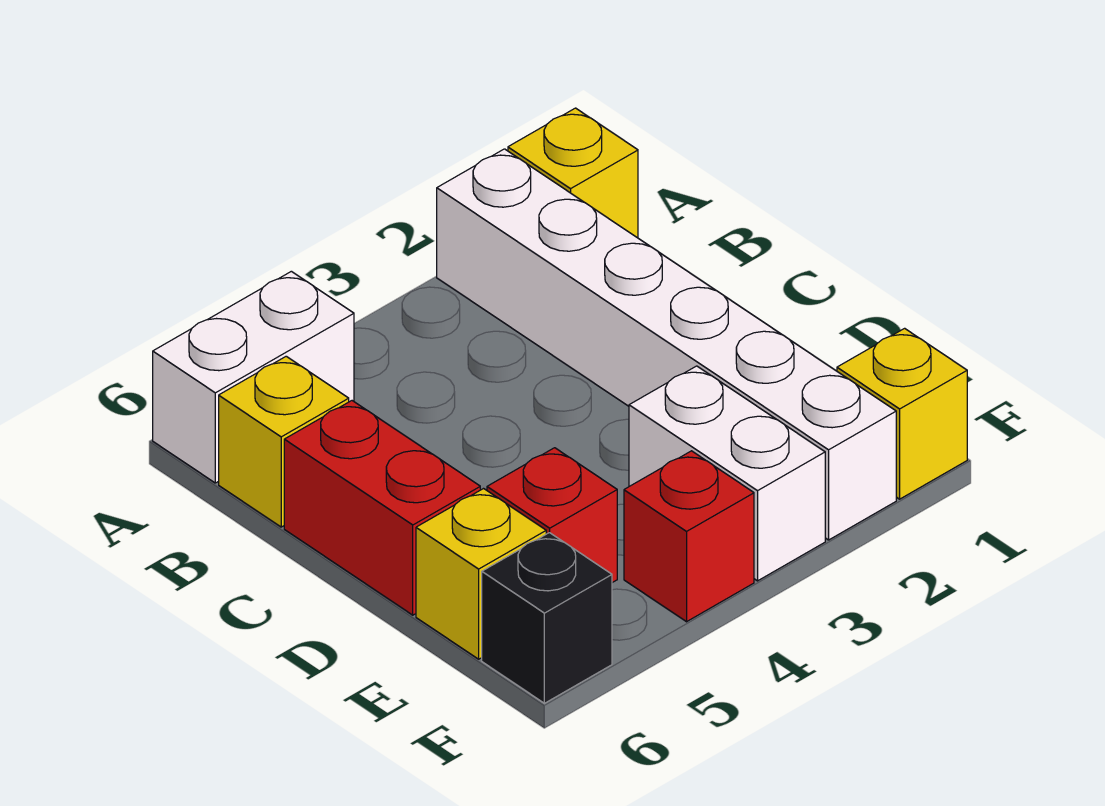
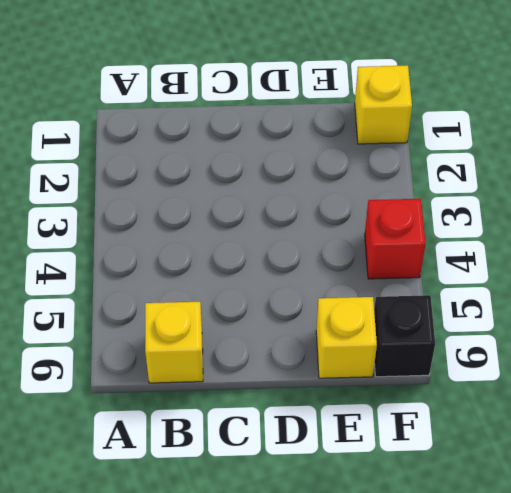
none -> yellow brick A1 level 1
none -> white brick A2:F2 level 1

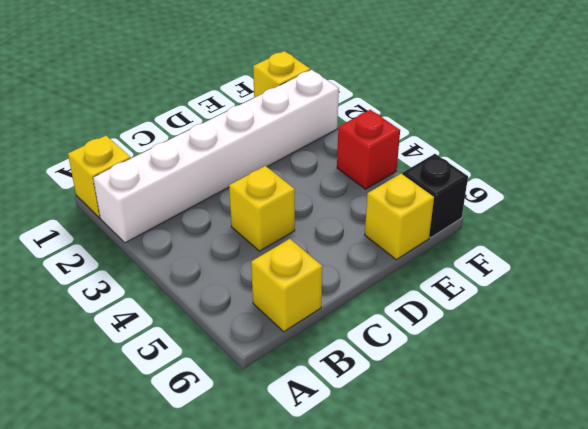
yellow brick C4 level 1 -> none
none -> white brick A5:A6 level 1
none -> red brick C6:D6 level 1

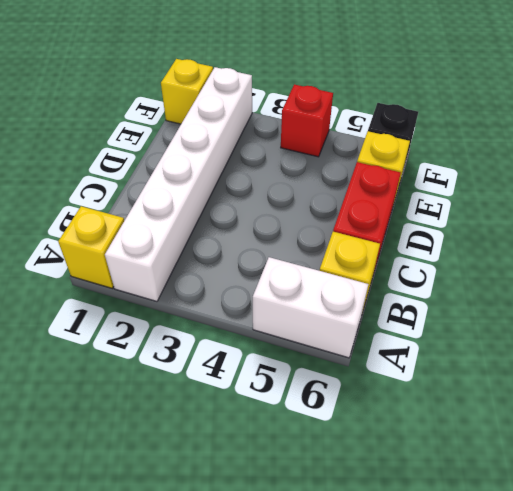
none -> white brick E3:F3 level 1
none -> red brick E5 level 1

